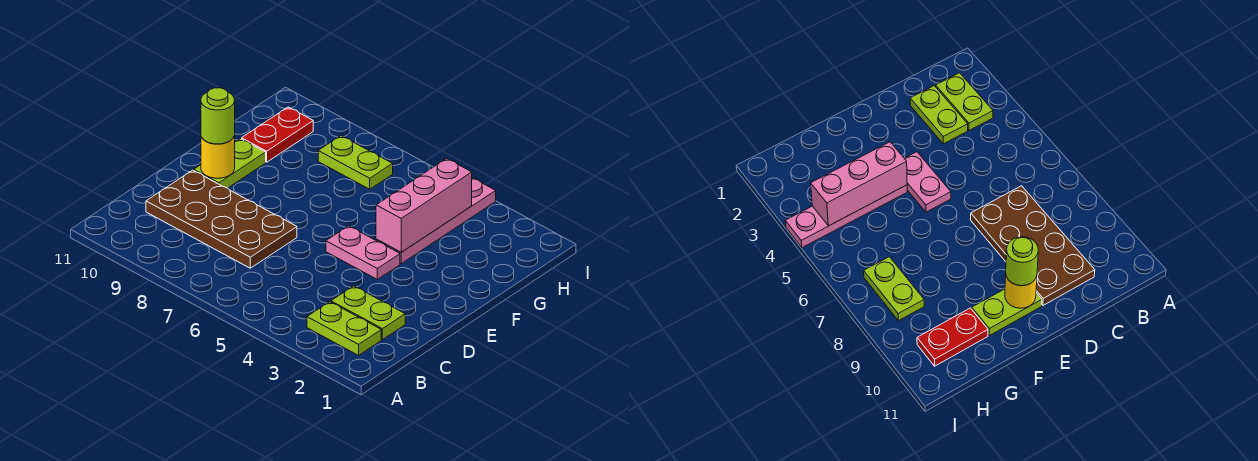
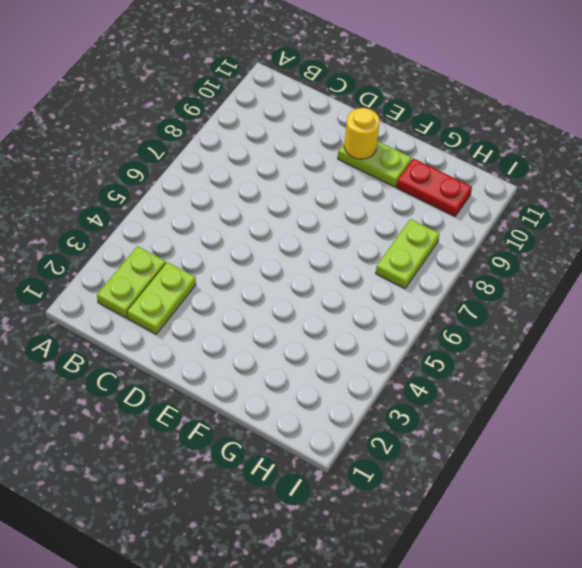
none -> brown plate C7:D10 level 1
none -> pink plate E4:E5 level 1

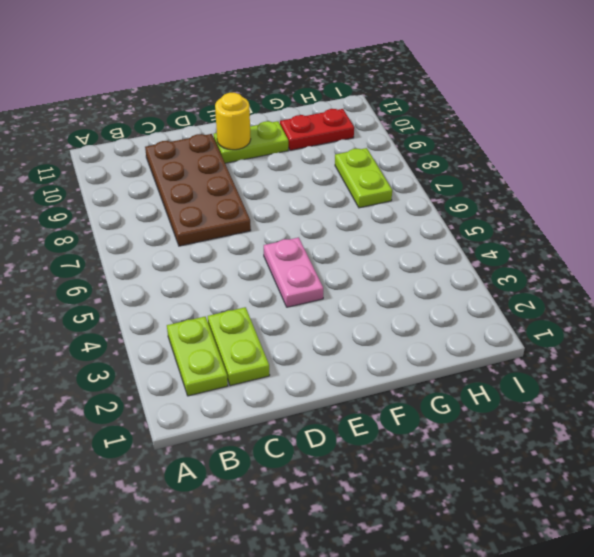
none -> pink plate F4:I4 level 1
none -> pink brick F4:H4 level 2

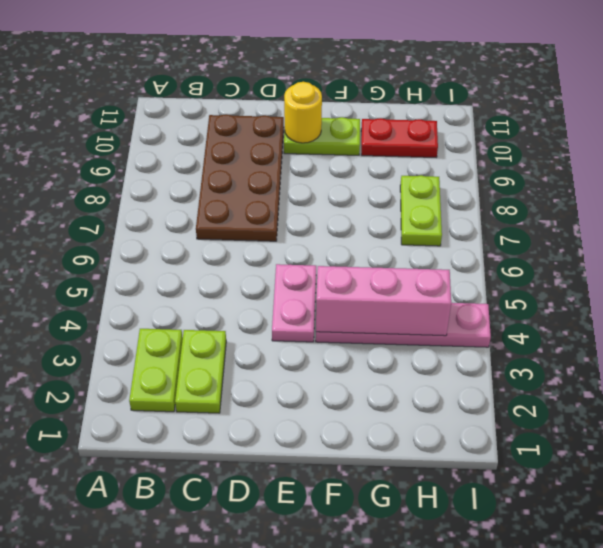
none -> lime round brick E10 level 3

